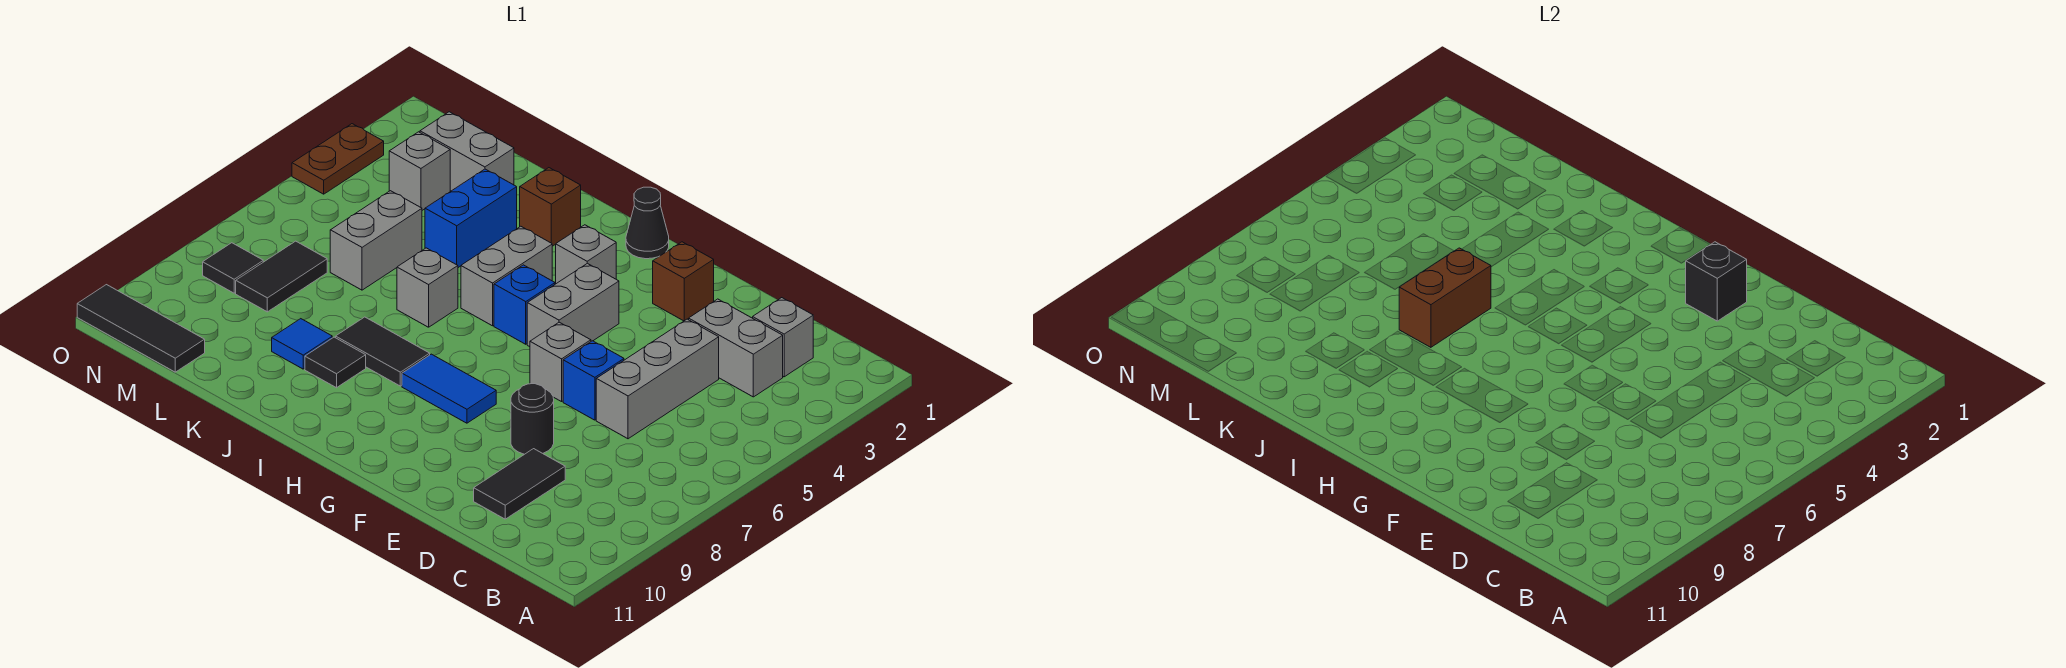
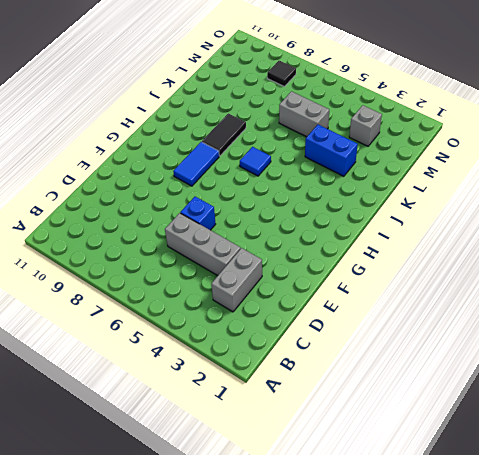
blue tile I6 level 1 -> blue tile K9 level 1
none -> grey brick C2 level 1
none -> black tile D9:D10 level 1
none -> black round brick E8 level 1

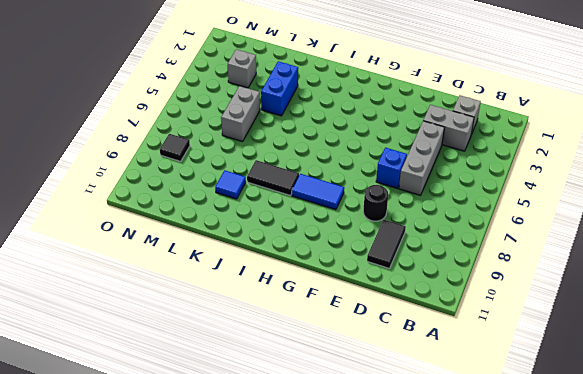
none -> brown brick F2 level 1
none -> grey brick F6 level 1
none -> grey brick G4:G5 level 1

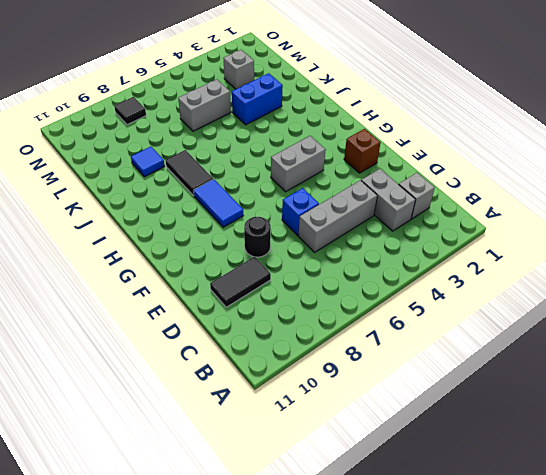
none -> grey brick F6 level 1
none -> black cone H1 level 1
none -> grey brick H3 level 1

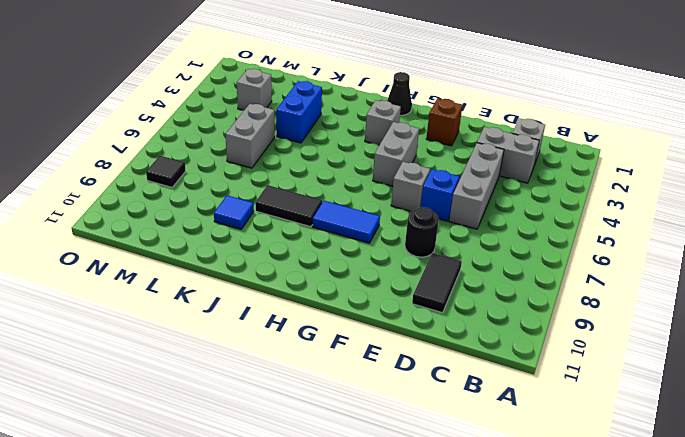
none -> blue brick H5 level 1
none -> grey brick I4:I5 level 1
none -> brown brick J2 level 1

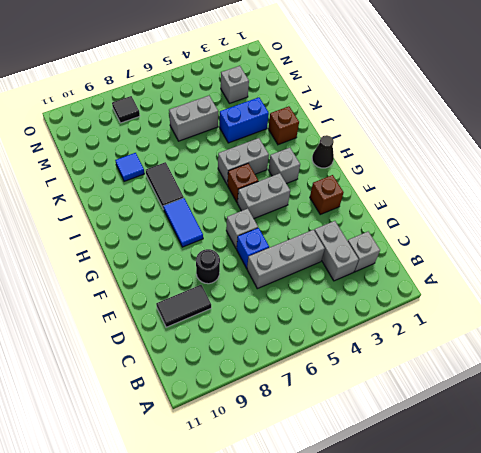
brown brick H5 level 1 -> blue brick H5 level 1
none -> grey brick J6 level 1
none -> black tile J9 level 1
none -> grey brick L2:M2 level 1

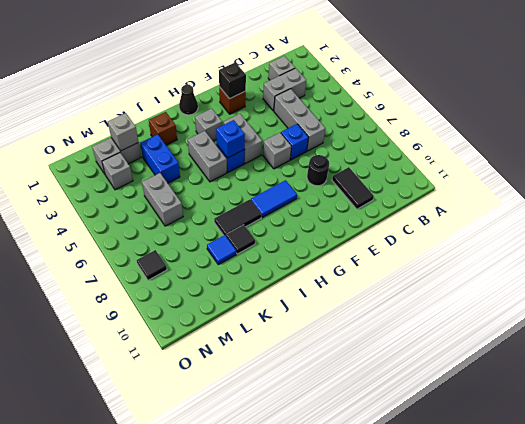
blue brick H5 level 2 -> none
grey brick L2 level 2 -> grey brick J6 level 1
none -> black tile M7:M8 level 1
none -> black tile M11:O11 level 1
none -> brown plate O3:O4 level 1

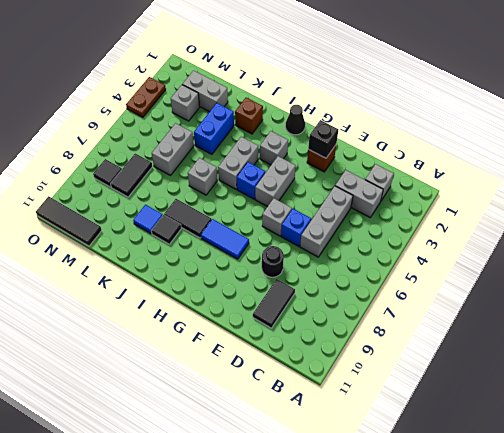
none -> brown brick J6:J7 level 2

